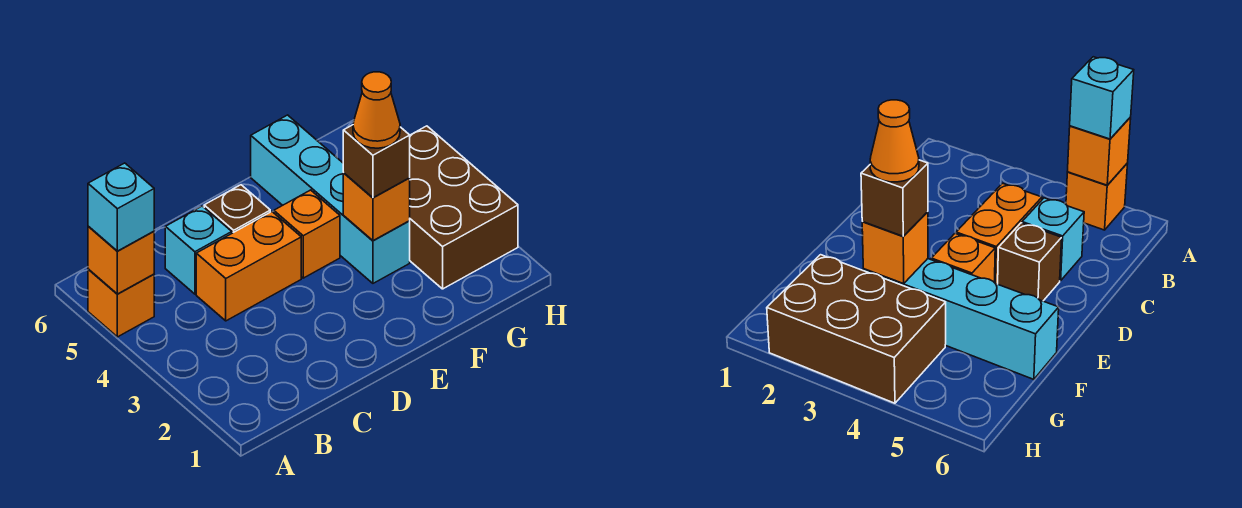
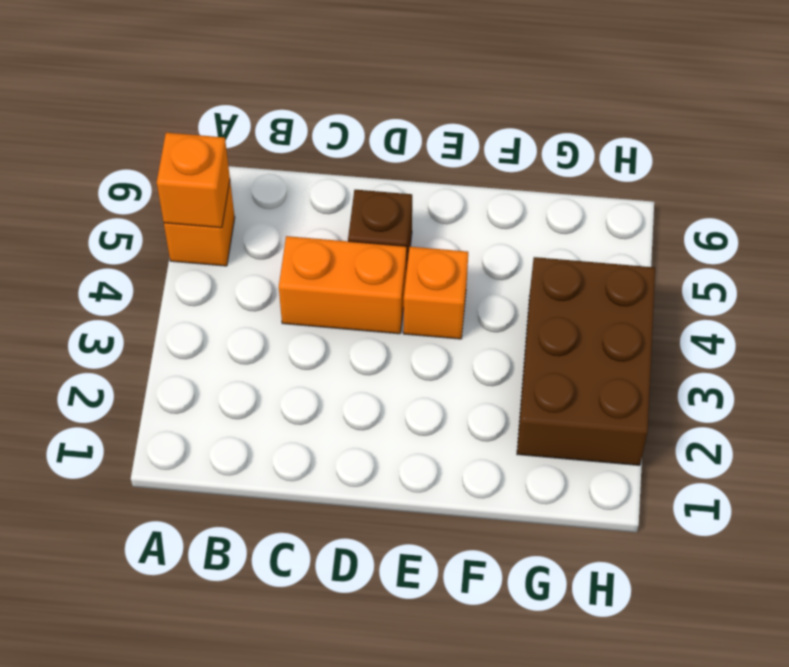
none -> cyan brick C5 level 1
none -> cyan brick F3:F6 level 1
none -> orange brick F3 level 2

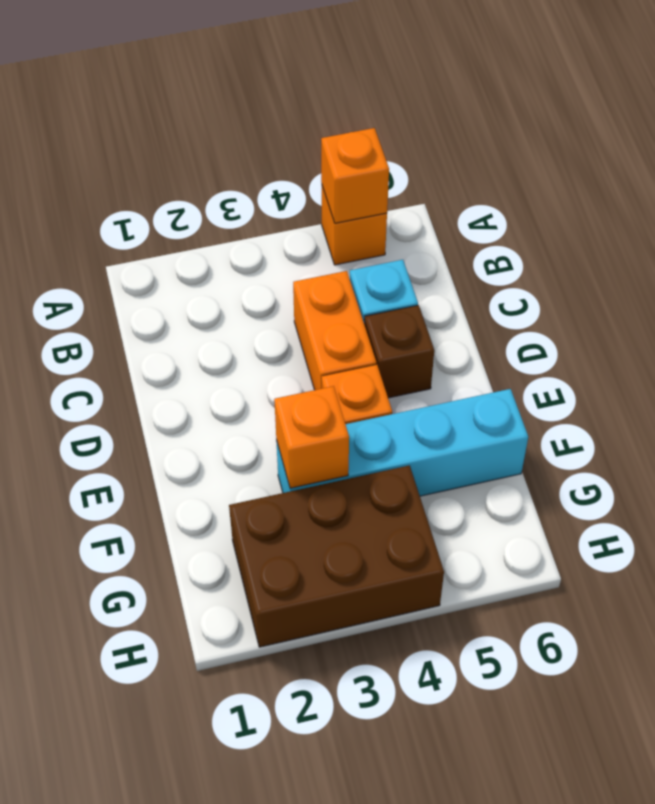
none -> cyan brick A5 level 3
none -> brown brick F3 level 3
none -> orange cone F3 level 4

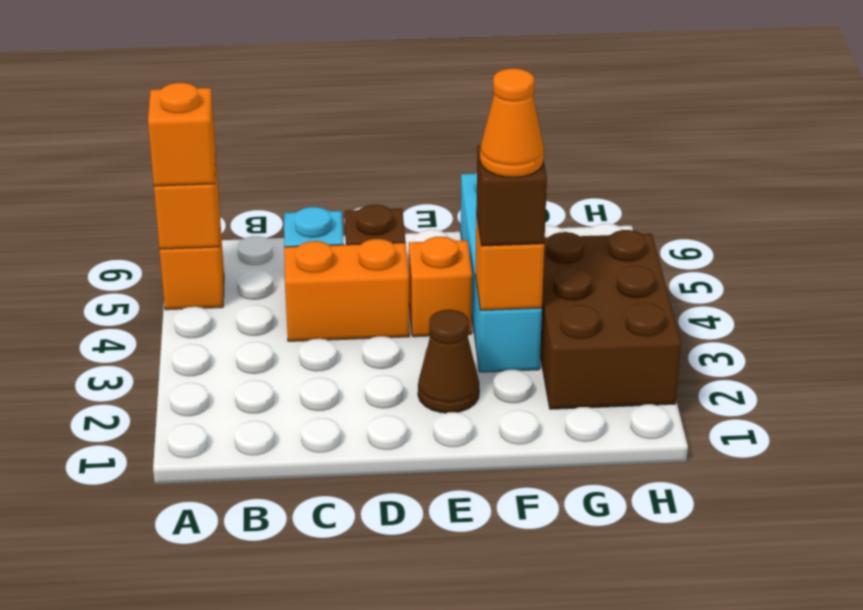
orange brick A5 level 3 -> cyan brick A5 level 3
brown cone E2 level 1 -> none

